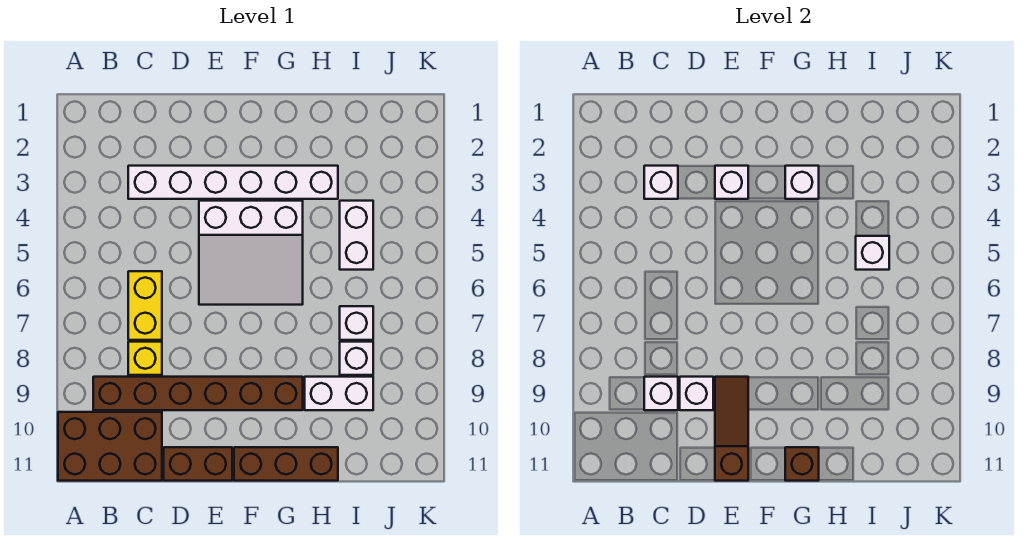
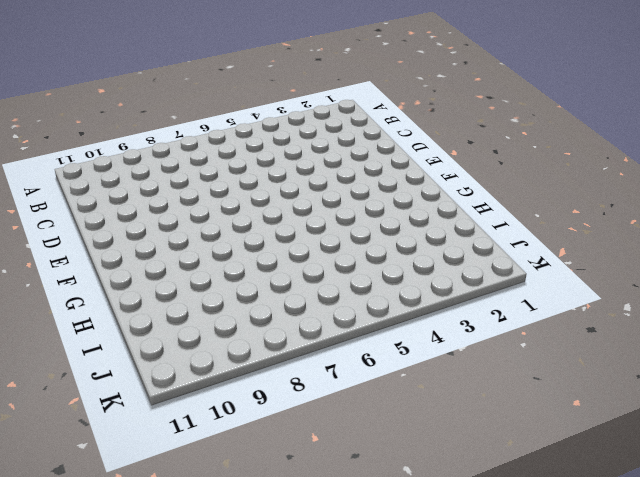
none -> brown brick A10:C11 level 1
none -> brown brick B9:G9 level 1
none -> white brick C3:H3 level 1

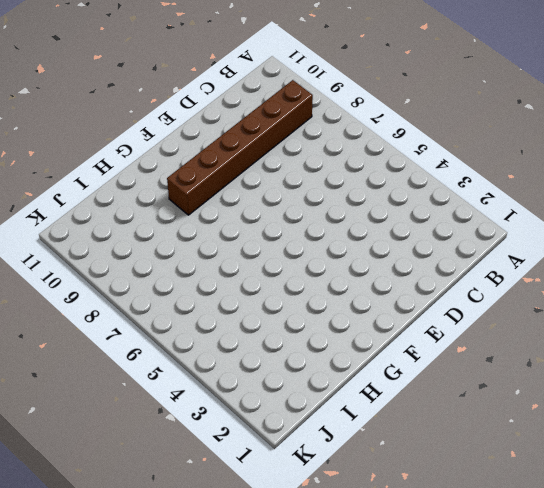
none -> brown brick A10:C11 level 1
none -> white brick C3:H3 level 1
none -> yellow brick C6:C7 level 1

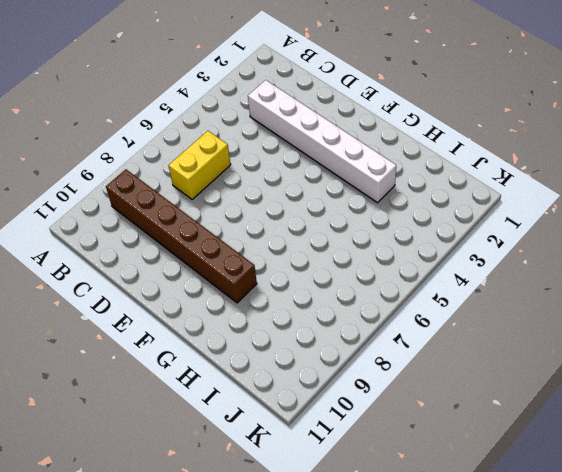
none -> brown brick A10:C11 level 1
none -> yellow brick C8 level 1
none -> brown brick D11:E11 level 1

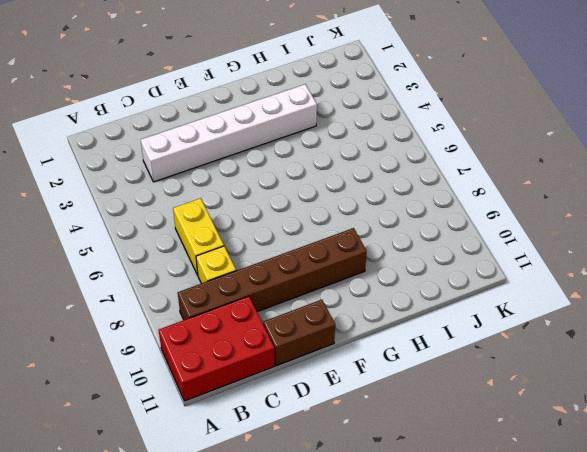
red brick A10:C11 level 1 -> brown brick A10:C11 level 1
none -> white slope E4:G6 level 1 top 4
none -> brown brick F11:H11 level 1
none -> white brick H9:I9 level 1

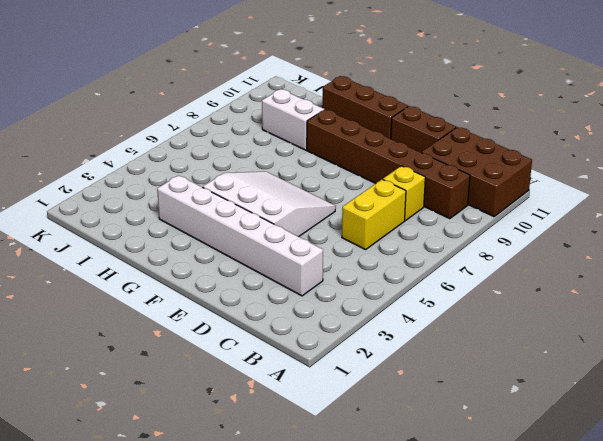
none -> white brick I4:I5 level 1
none -> white brick I7 level 1
none -> white brick I8 level 1

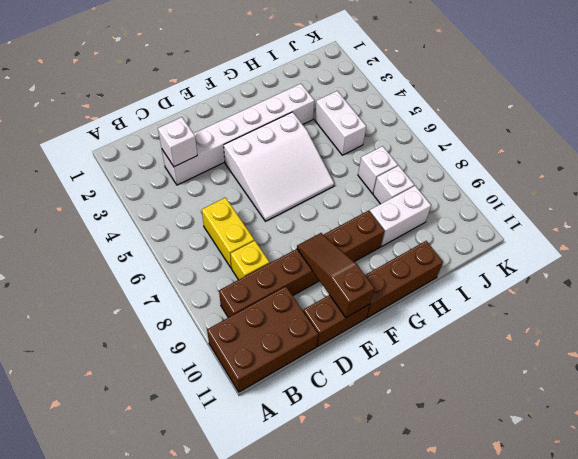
none -> white brick C9 level 2
none -> white brick D9 level 2
none -> white brick E3 level 2

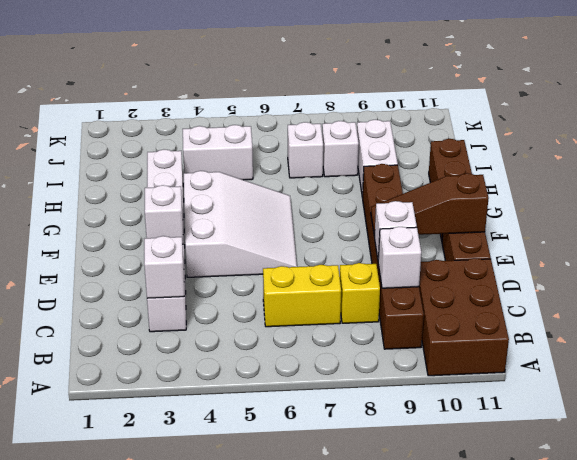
none -> white brick G3 level 2
none -> brown brick G11 level 2
none -> white brick I5 level 2

